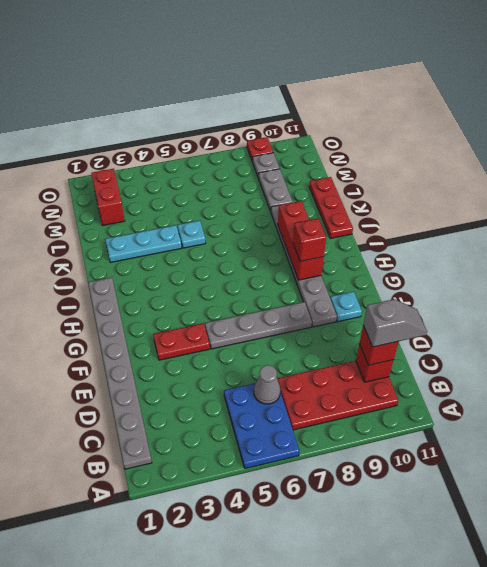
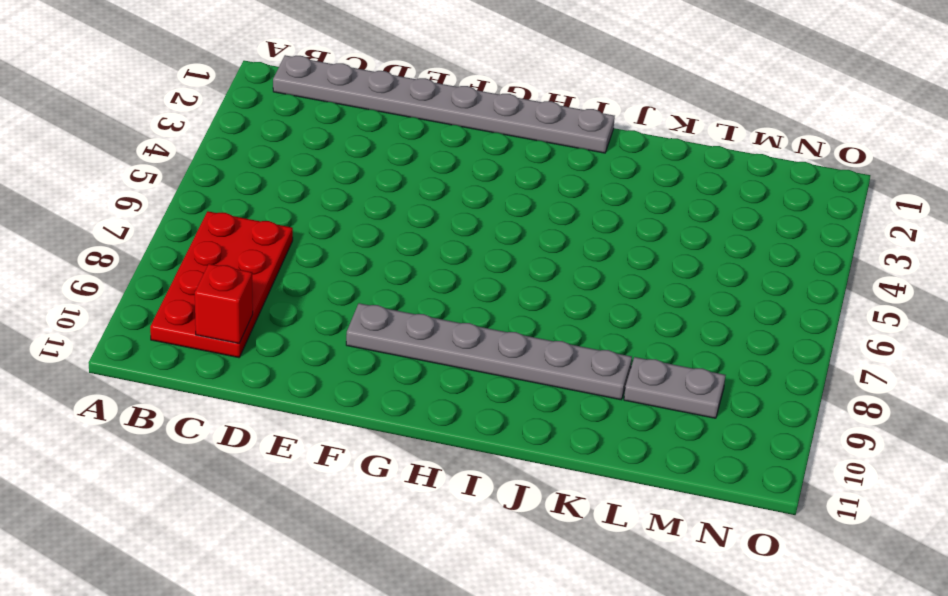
none -> blue plate A5:C6 level 1
none -> red plate F3:F4 level 1
none -> grey plate F5:F8 level 1

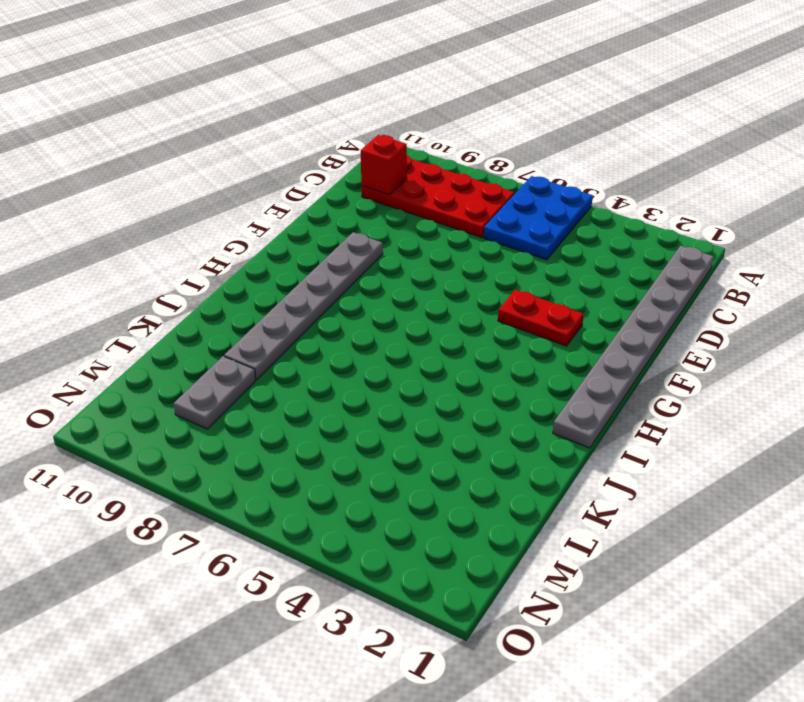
none -> grey plate F5:F8 level 1
none -> cyan plate F10 level 1
none -> red plate J11:L11 level 1

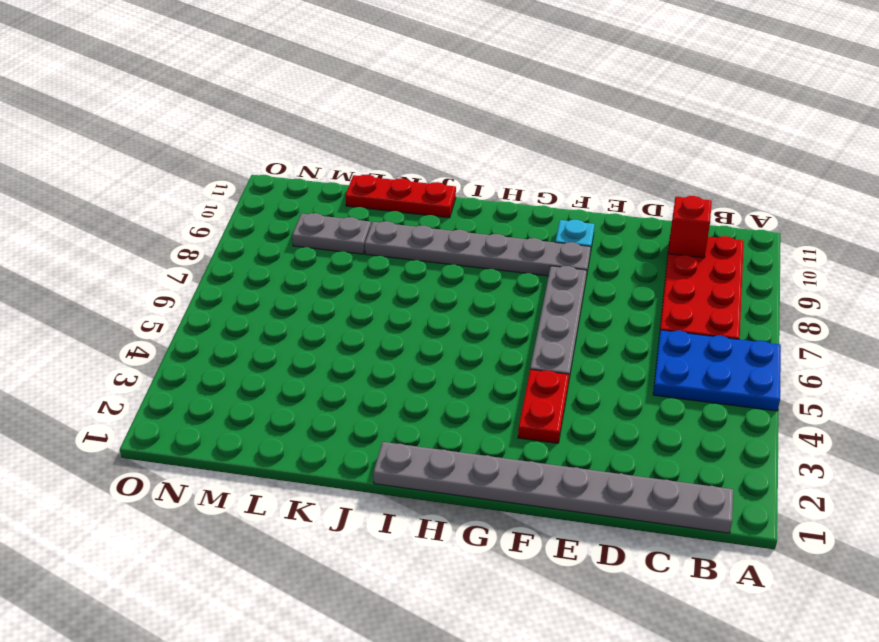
none -> cyan plate K2:K4 level 1
none -> cyan plate K5 level 1
none -> red brick M2:N2 level 1

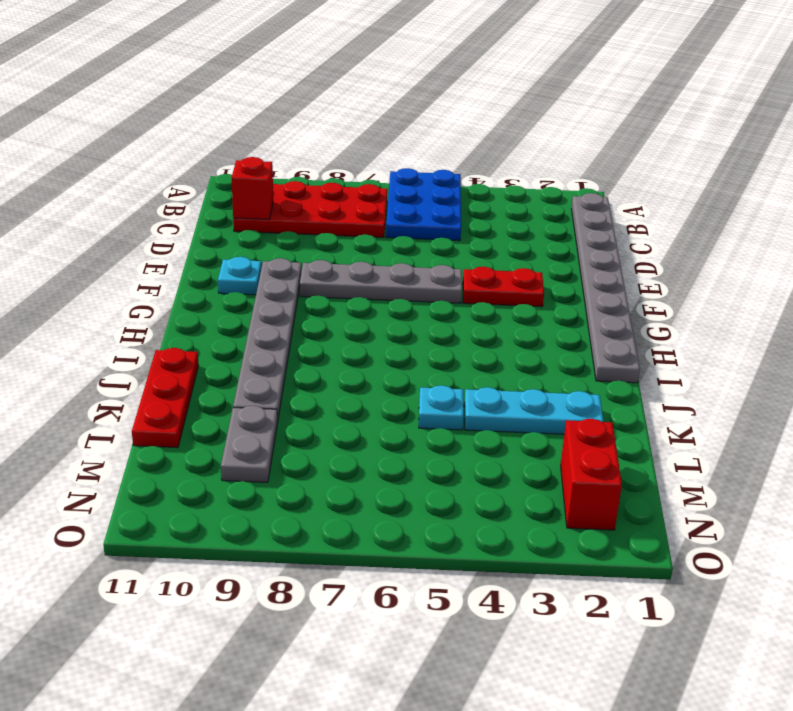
none -> grey plate N9 level 1
none -> red plate O9 level 1
none -> grey cone C6 level 2

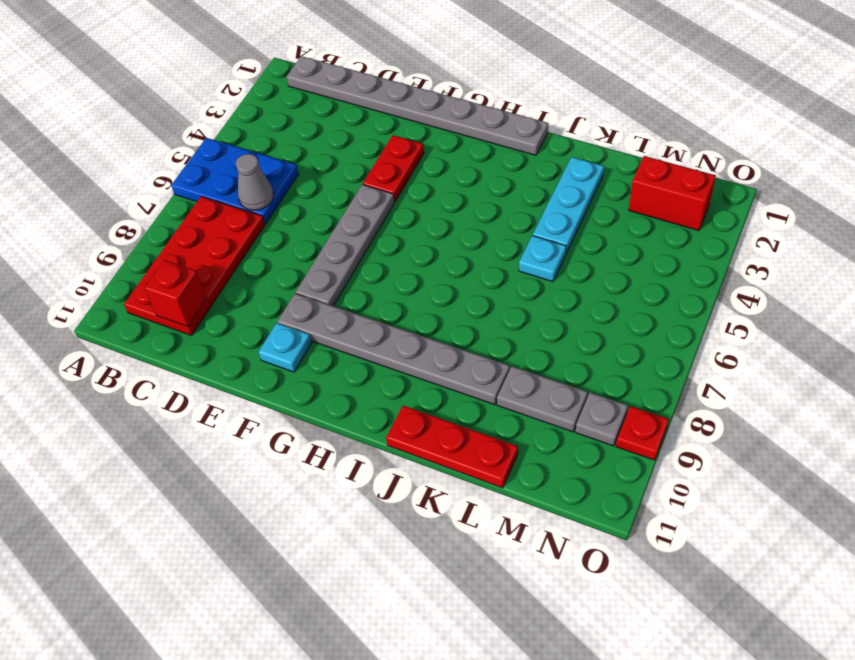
none -> red brick H9:J9 level 2
none -> red brick C10 level 3
none -> red brick H9 level 3

